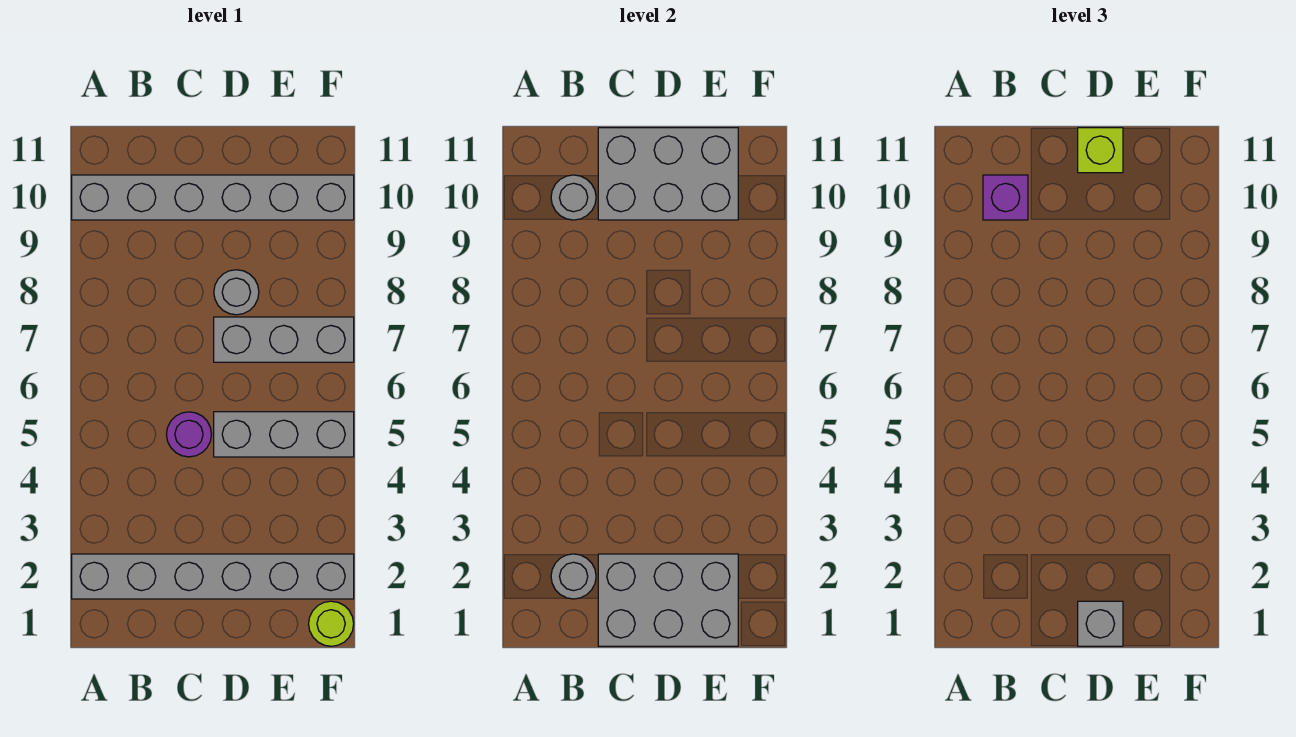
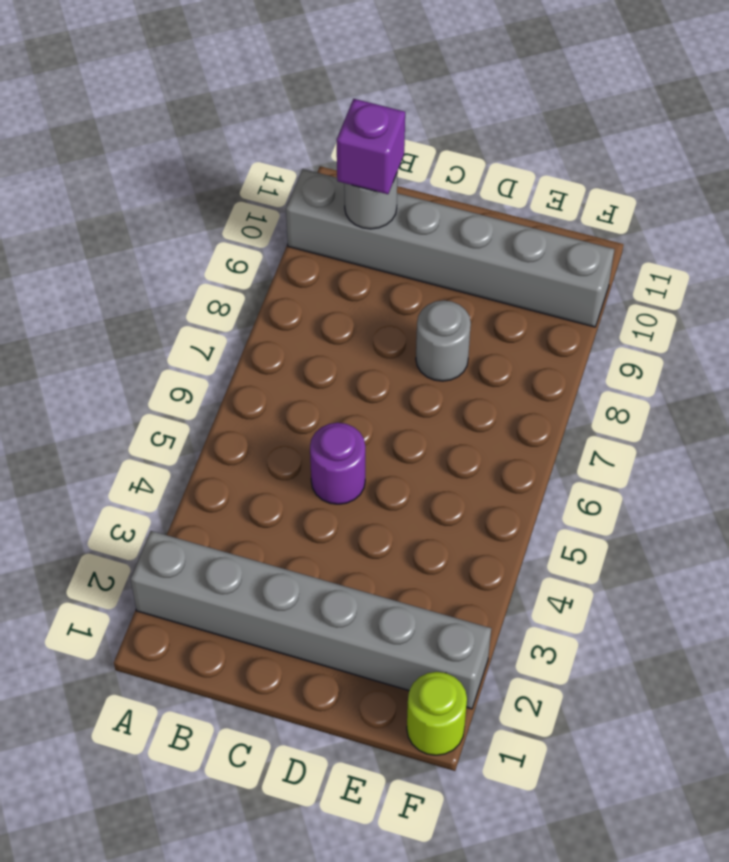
none -> grey brick D5:F5 level 1
none -> grey brick D7:F7 level 1
none -> grey round brick B2 level 2

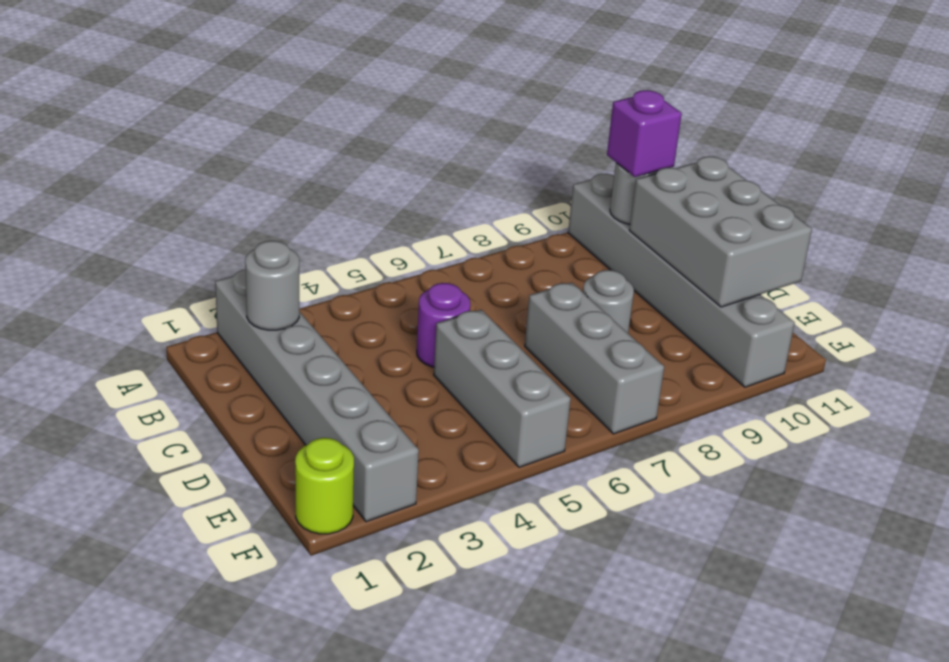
none -> grey brick C1:E2 level 2
none -> grey brick D1 level 3
none -> lime brick D11 level 3

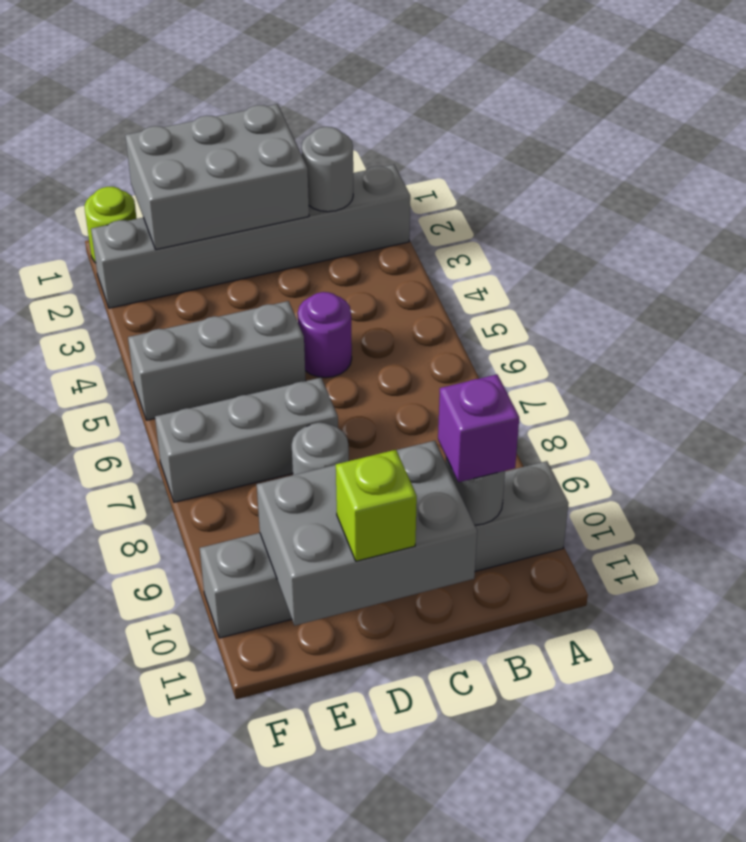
none -> grey brick D1 level 3

